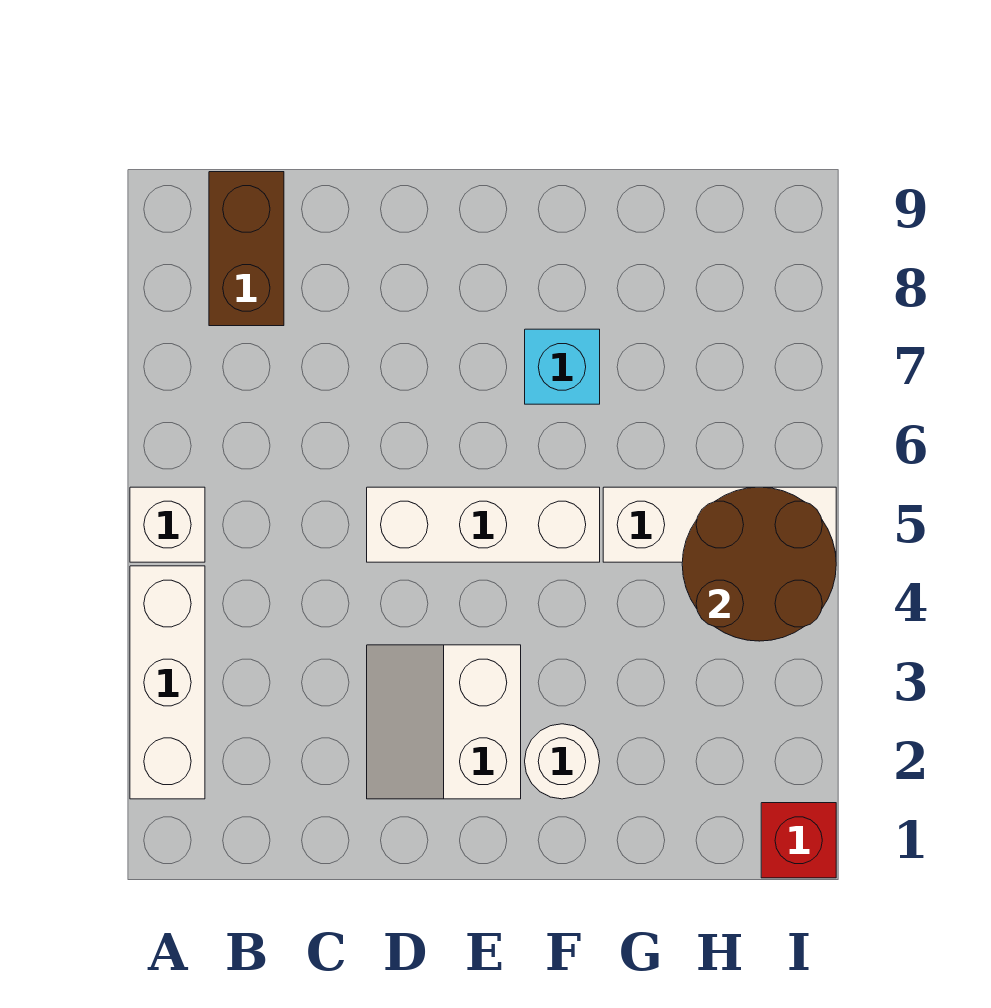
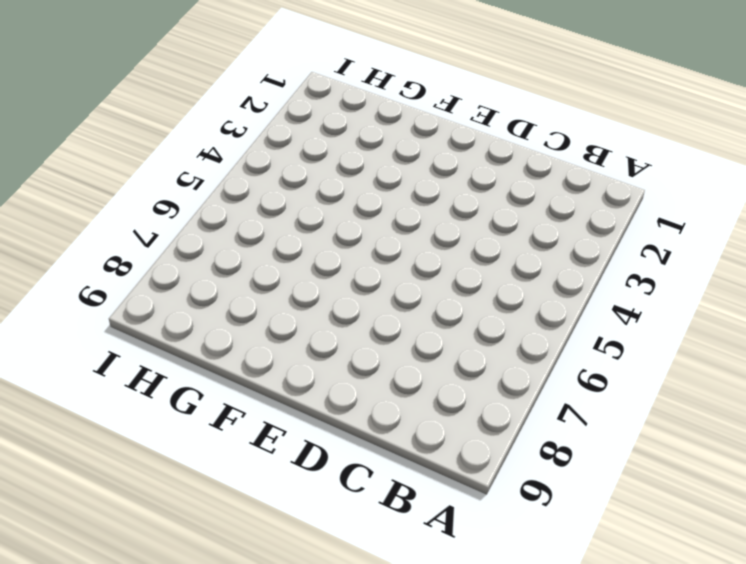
none -> white brick A2:A4 level 1
none -> white brick A5 level 1

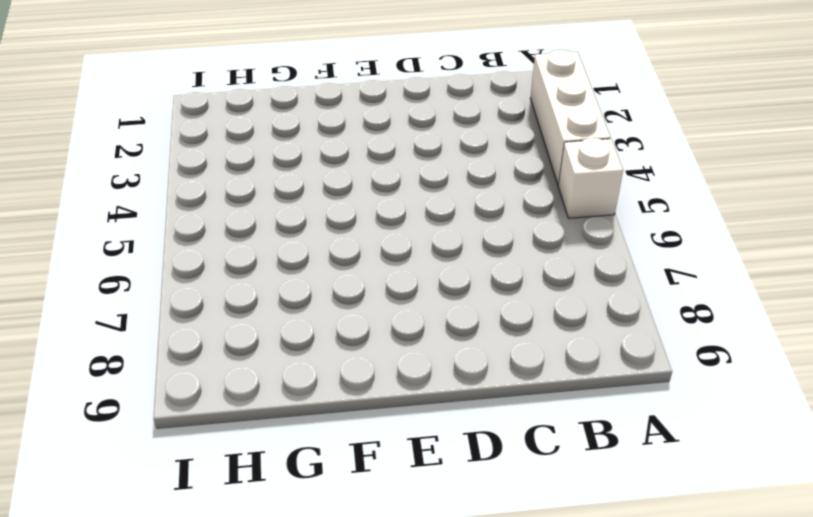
none -> brown brick B8:B9 level 1
none -> white slope D2:E3 level 1 top E

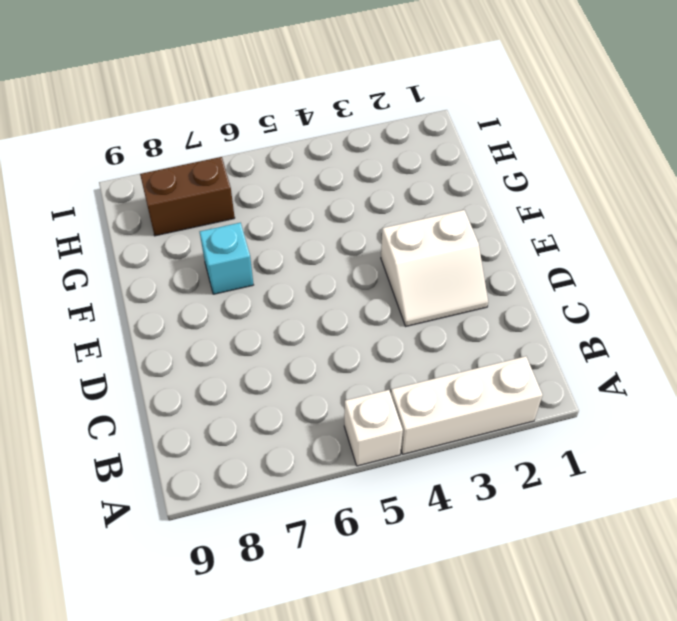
brown brick H7:H8 level 1 -> brown brick B8:B9 level 1
none -> white brick D5:F5 level 1
none -> white round brick F2 level 1

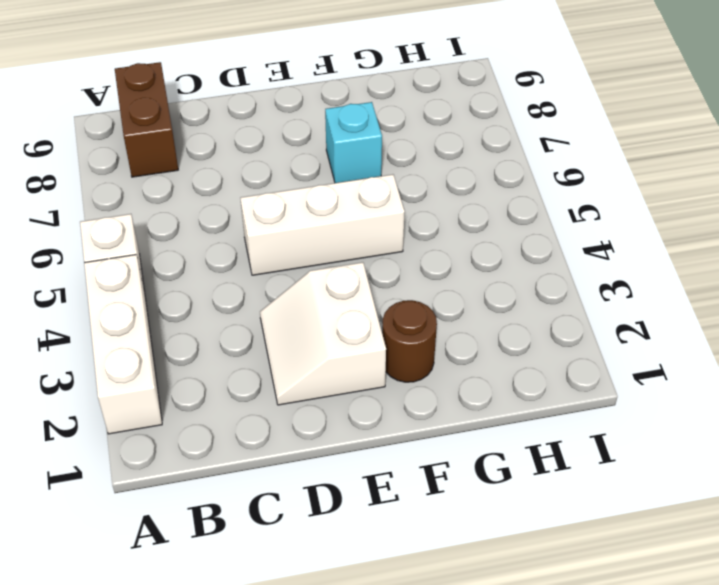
brown round brick F2 level 1 -> white round brick F2 level 1
none -> white brick G5:I5 level 1
none -> red brick I1 level 1

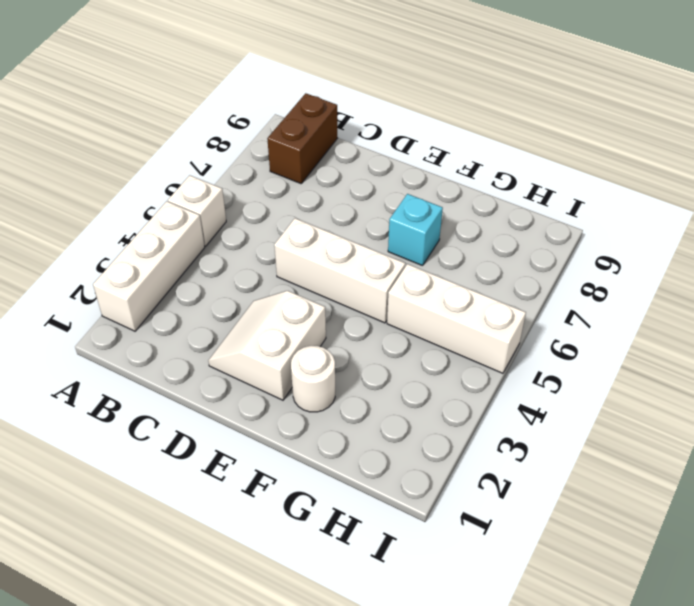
none -> red brick I1 level 1
none -> brown round brick H4:I5 level 2

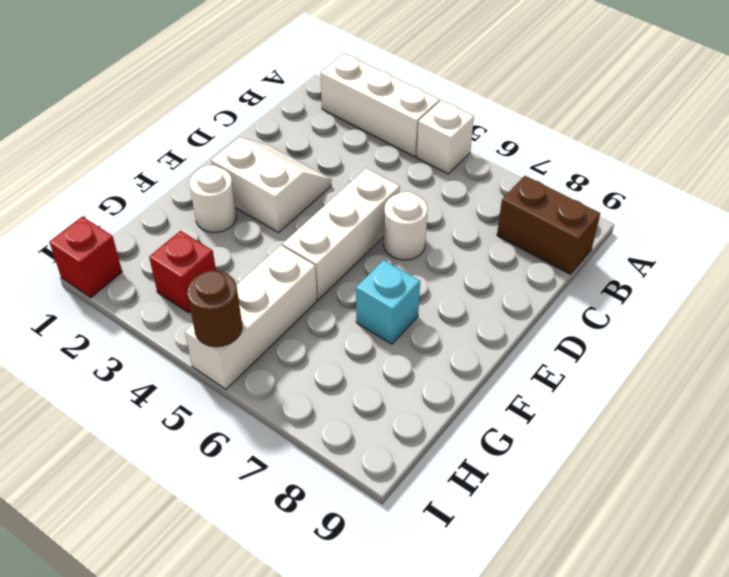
white round brick D6 level 1 -> none
red brick H3 level 1 -> none
brown round brick I5 level 2 -> brown round brick H4:I5 level 2

